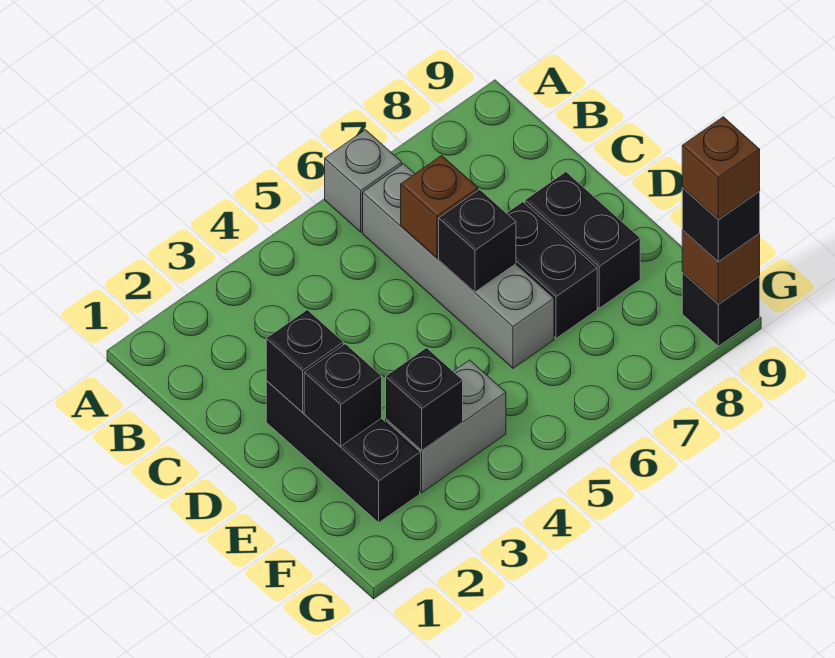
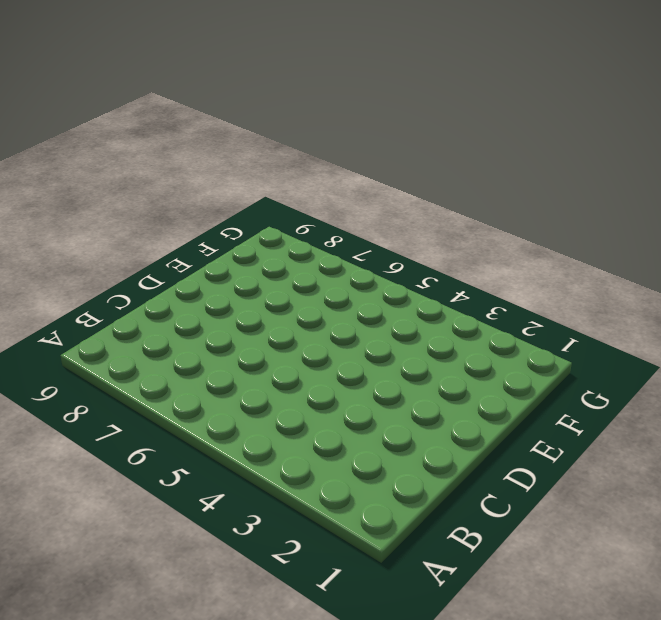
none -> grey brick A6 level 1
none -> grey brick B6:E6 level 1
none -> black brick D2:F2 level 1

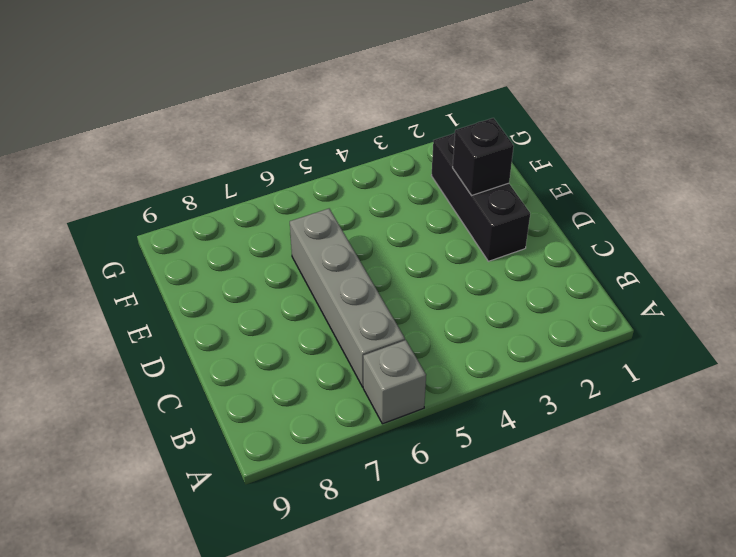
none -> black brick D7:E7 level 1
none -> black brick D8:E8 level 1
none -> grey brick F3:F4 level 1

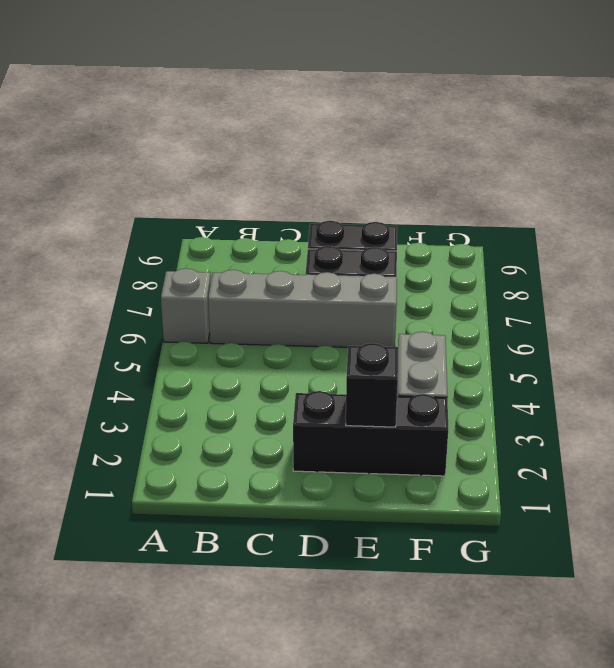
none -> black brick G9 level 1
none -> brown brick C6 level 2
none -> black brick D2 level 2

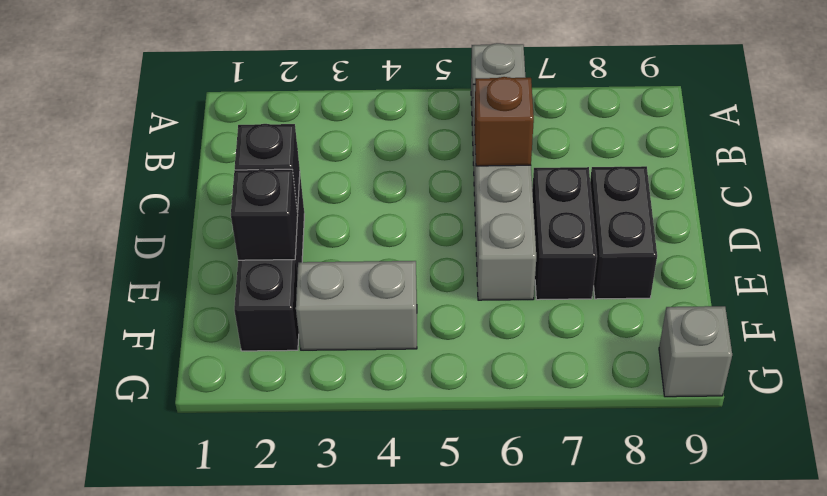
grey brick G9 level 1 -> black brick G9 level 1
none -> black brick D6 level 2
none -> black brick F3 level 2
none -> brown brick G9 level 2

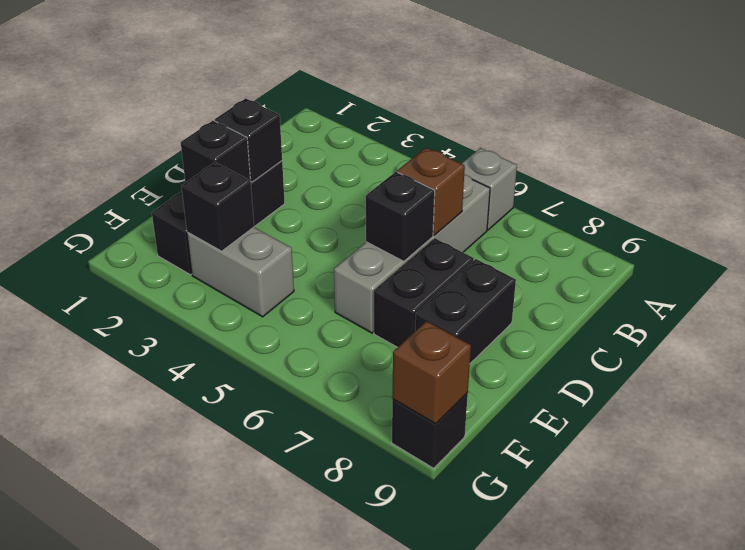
none -> black brick G9 level 3
none -> brown brick G9 level 4

